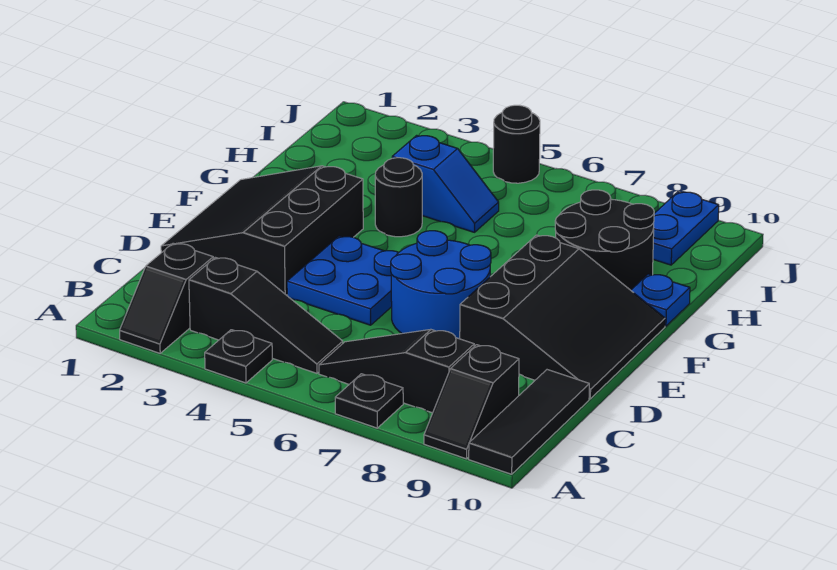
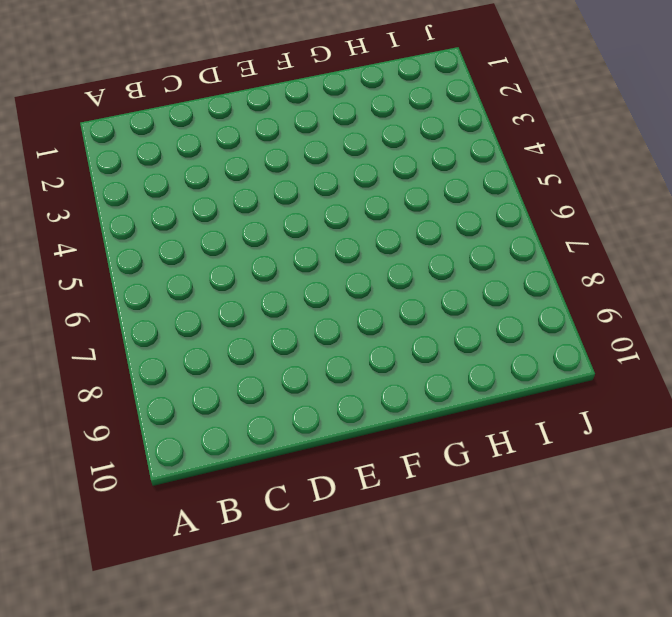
none -> black slope A2:B2 level 1 top B
none -> black plate A4 level 1
none -> black plate A7 level 1

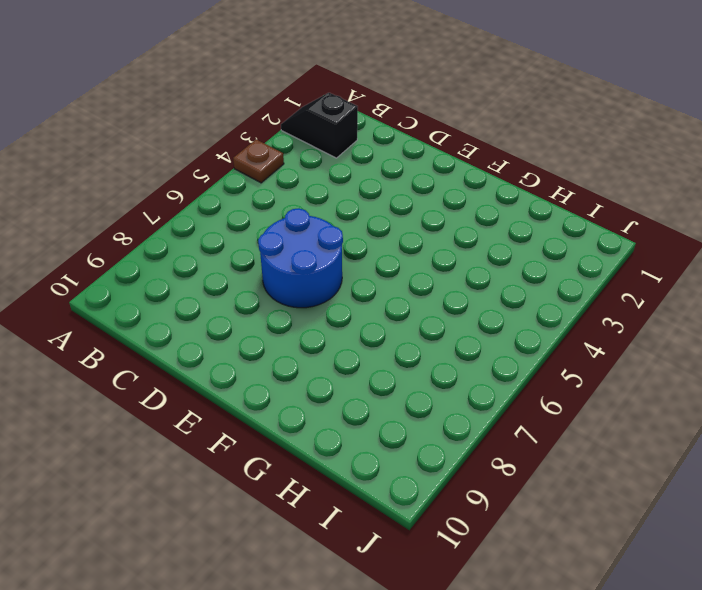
brown plate A4 level 1 -> black plate A4 level 1
none -> black plate A7 level 1
none -> black slope A9:B9 level 1 top B
none -> black tile A10:C10 level 1

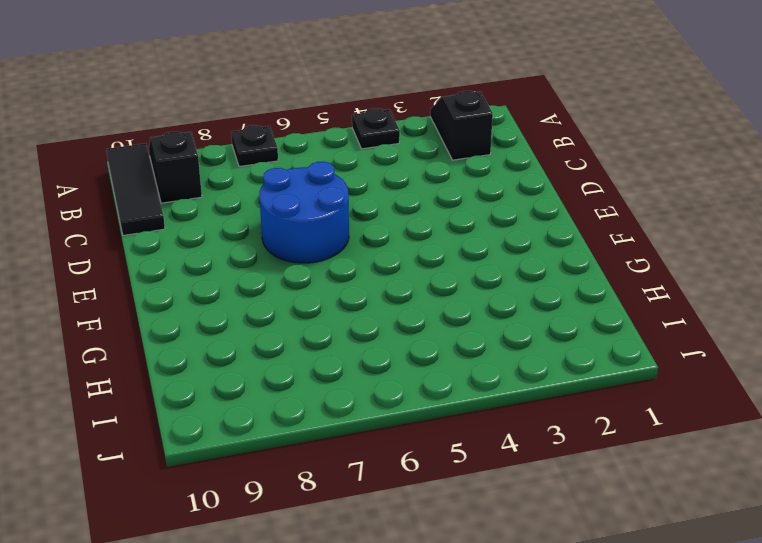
none -> black slope B3:B5 level 1 top 3
none -> black slope B6:B8 level 1 top 8
none -> black slope D1:F3 level 1 top 3

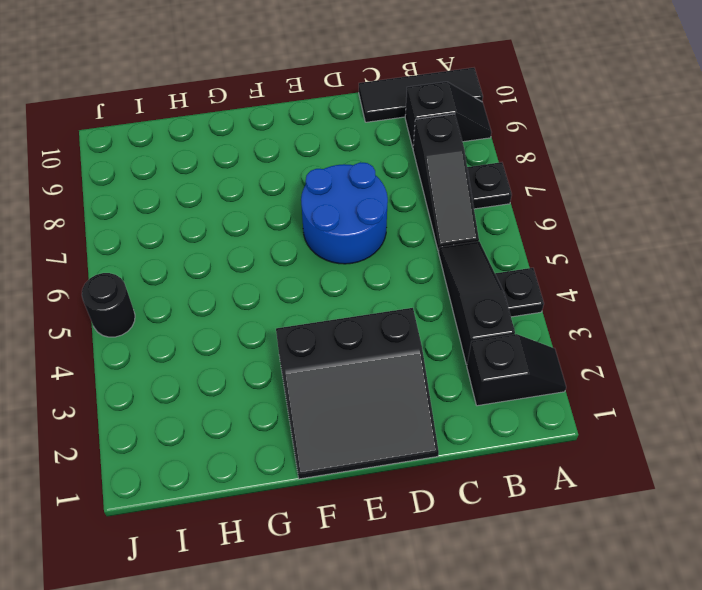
none -> blue plate D4:E5 level 1
none -> black slope D8:F10 level 1 top 8
none -> black round brick G4 level 1

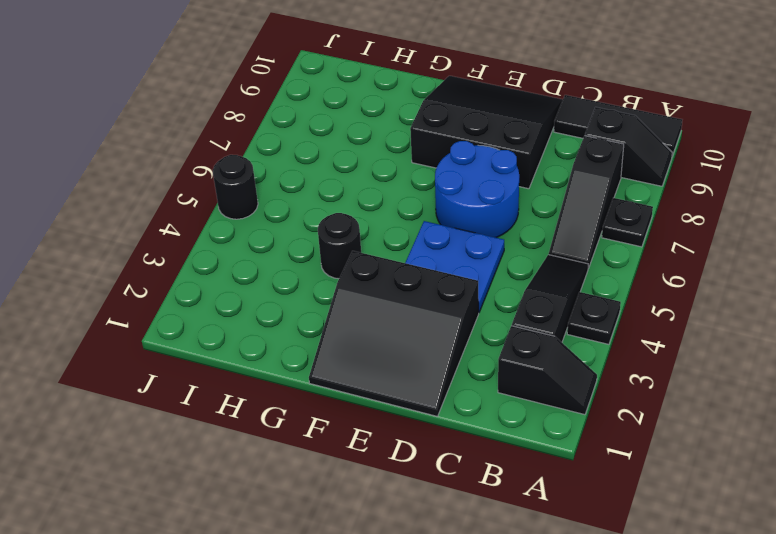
none -> black round brick G8:H9 level 1
none -> blue plate G10 level 1
none -> blue slope H4:H5 level 1 top 4

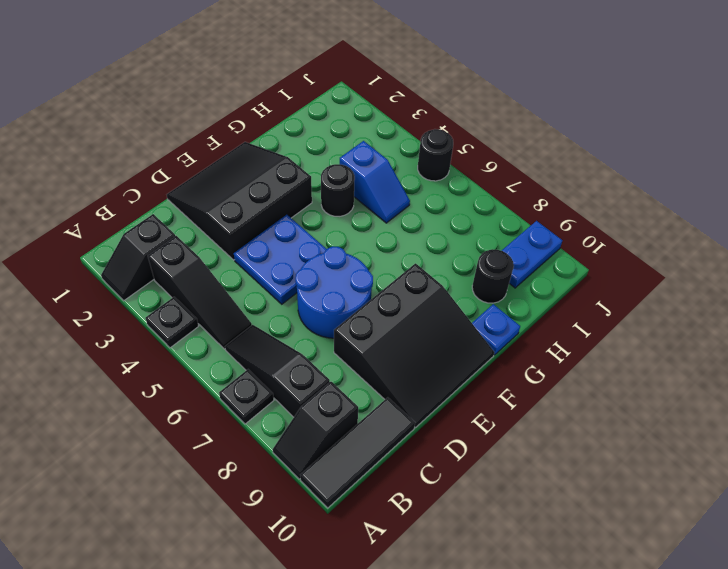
black round brick H9 level 1 -> black round brick G8:H9 level 1

